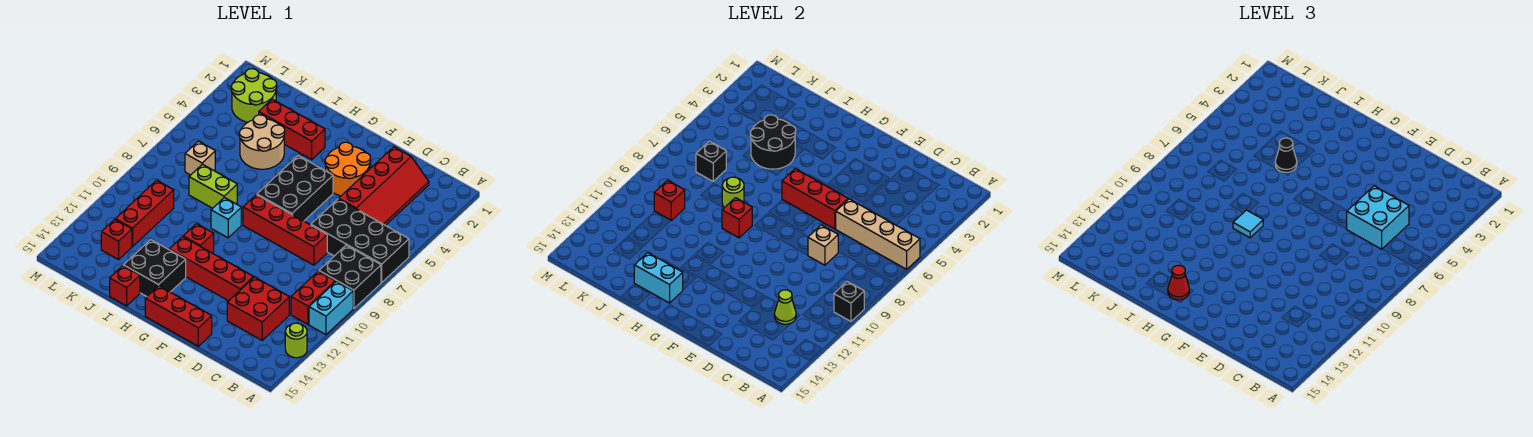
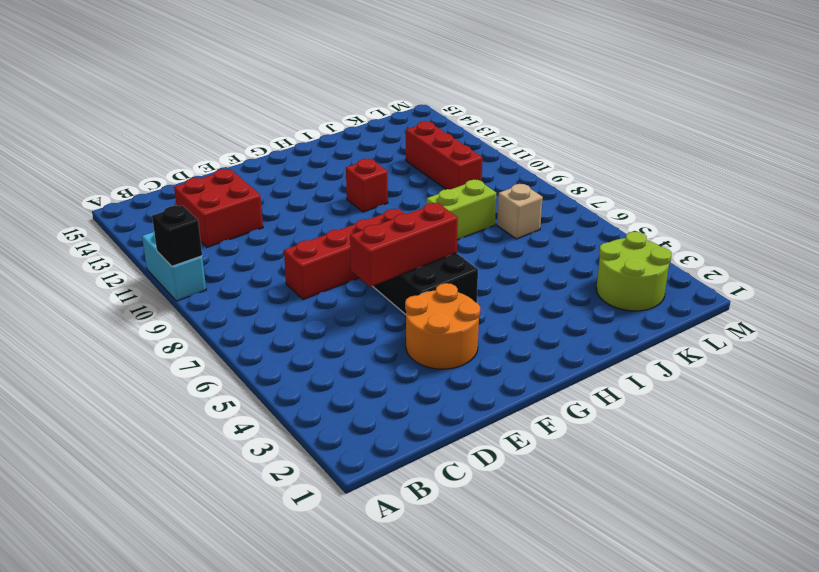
none -> black brick A6:D7 level 1
none -> black brick A8:B9 level 1
none -> lime round brick A13 level 1
none -> red brick B10:B11 level 1

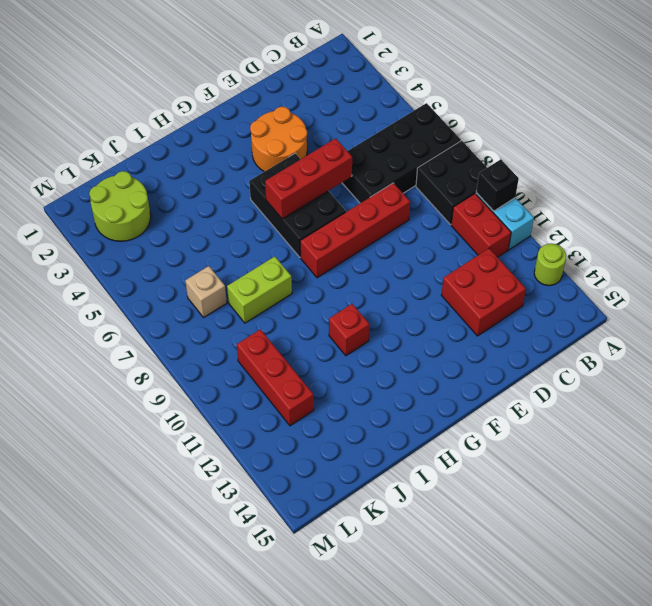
none -> red slope C2:D5 level 1 top D
none -> red brick E12:H12 level 1
none -> red brick E15:G15 level 1
none -> red brick H3:J3 level 1

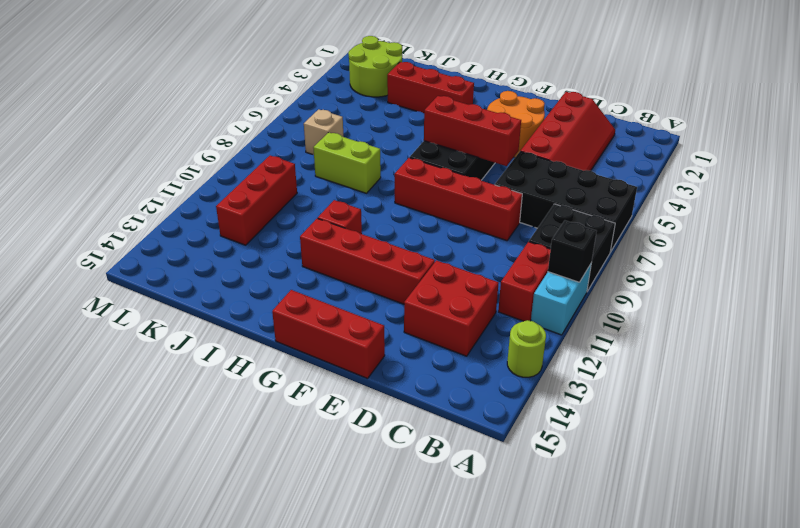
none -> cyan brick H9 level 1
none -> black brick H13:I14 level 1
none -> tan round brick I4:J5 level 1
none -> red brick I15 level 1

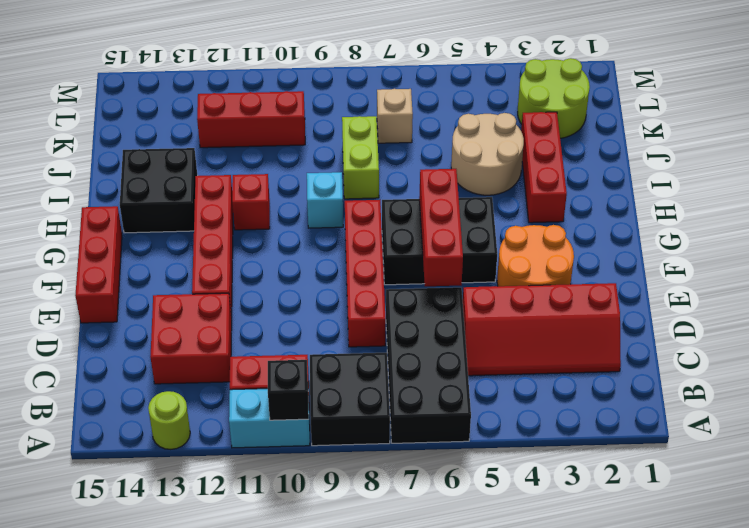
none -> red brick I15 level 1
none -> red brick K13 level 1
none -> tan brick A6:D6 level 2
none -> lime cone C12 level 2

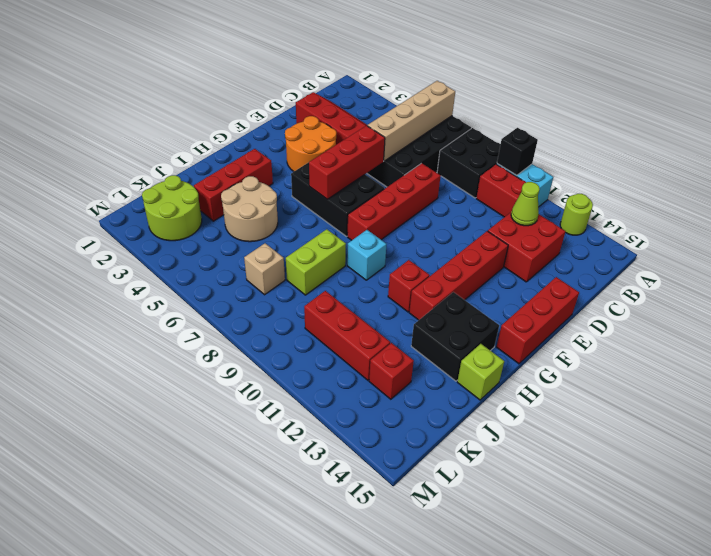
lime brick I15 level 1 -> red brick I15 level 1
none -> tan brick D8 level 2
none -> red brick H9 level 2
none -> cyan brick H14:I14 level 2
none -> black round brick I4:J5 level 2

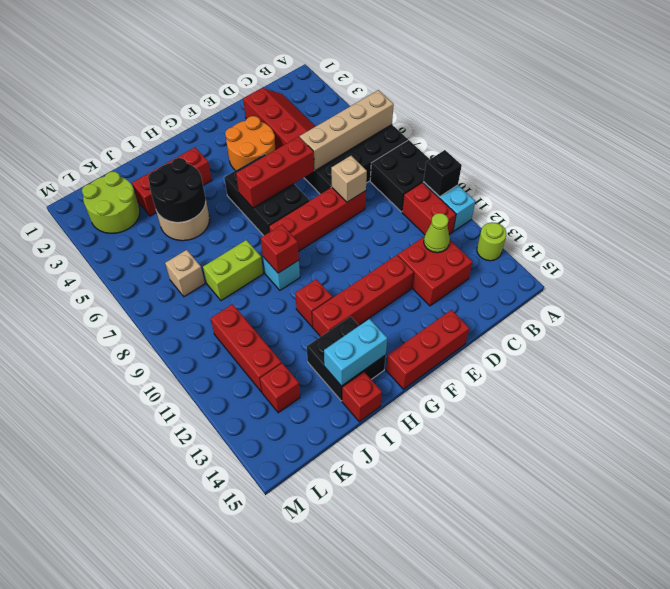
none -> lime round brick I8 level 2
none -> black brick K7 level 2
none -> red brick K10 level 2
none -> cyan brick C5:D6 level 3

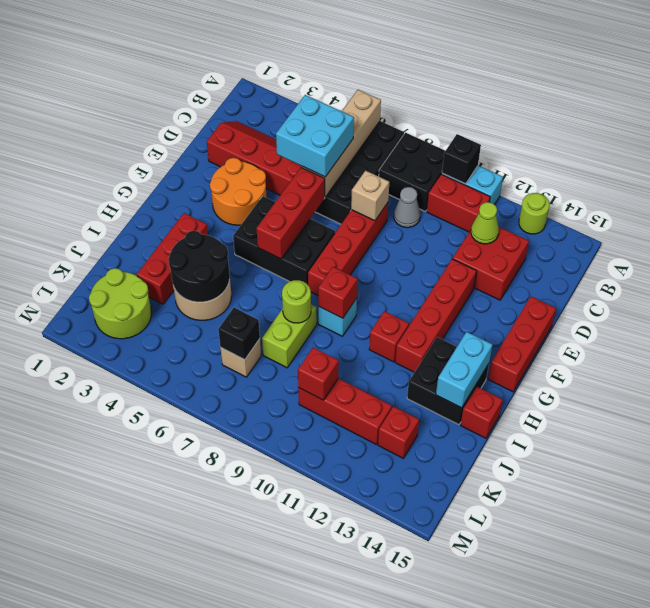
grey cone C9 level 1 -> none
none -> cyan tile H9 level 3
none -> red cone H14 level 3
none -> black cone I5 level 3

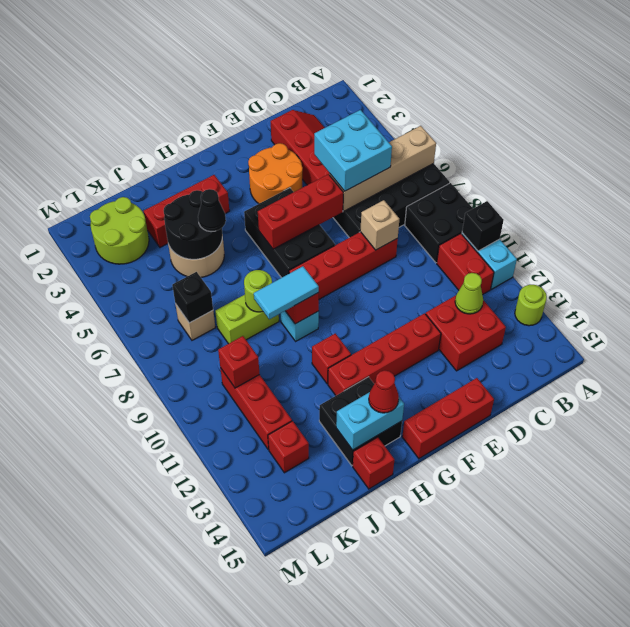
cyan tile H9:I9 level 3 -> cyan tile H9 level 3

